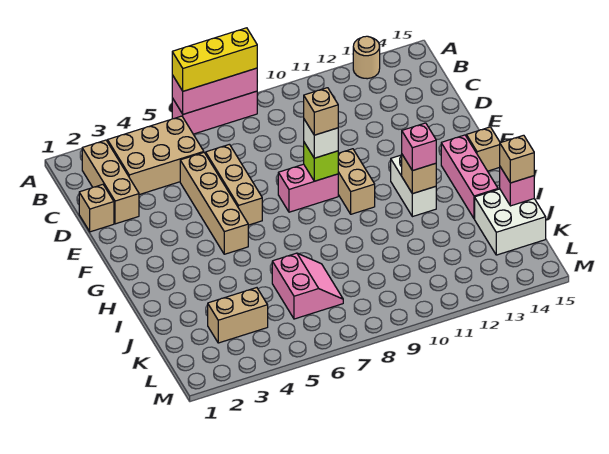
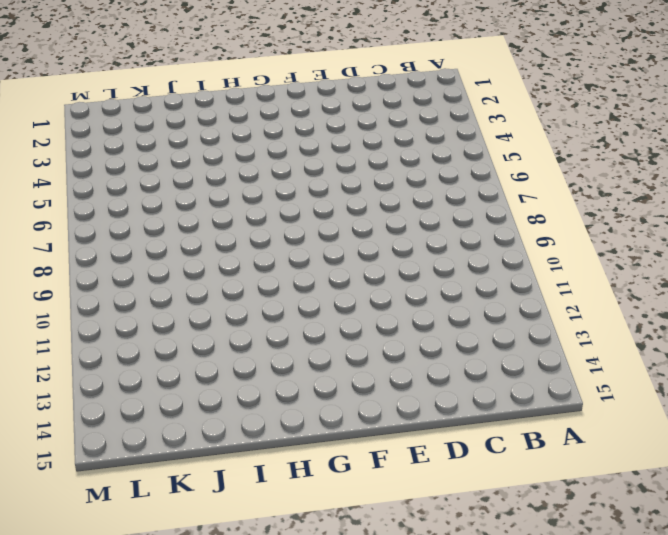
none -> pink brick A6:A8 level 1
none -> tan round brick A13 level 1
none -> tan brick B2:D2 level 1

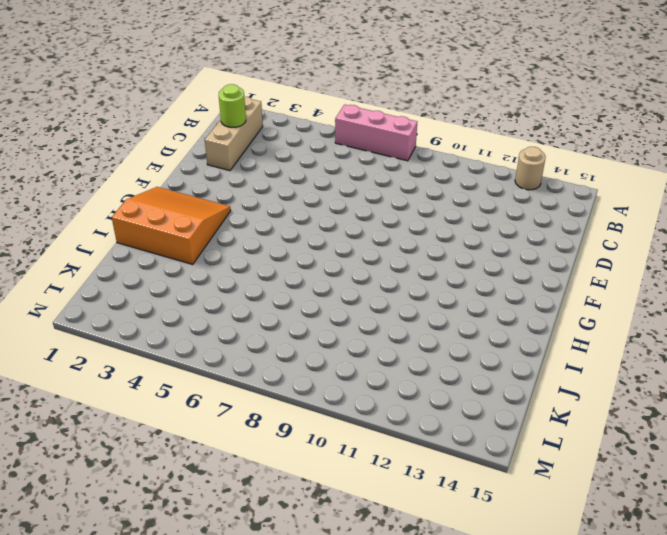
lime round brick C2 level 2 -> none
orange slope G1:I3 level 1 top I -> none
none -> tan brick B3:C5 level 1
none -> tan brick D1 level 1
none -> tan brick D5:G5 level 1

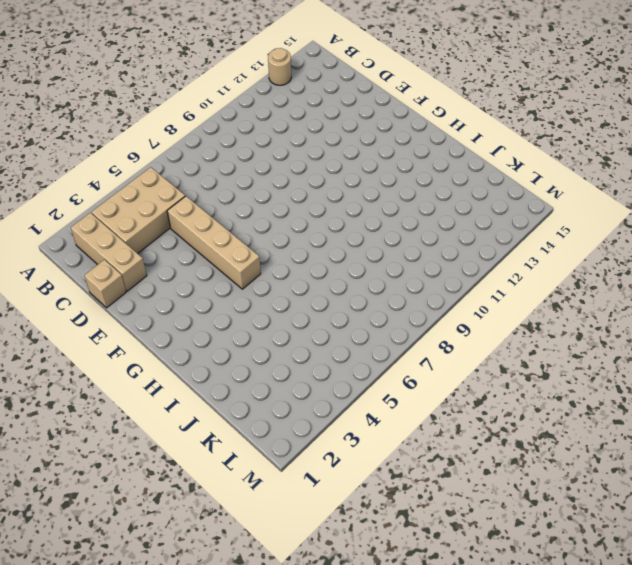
none -> pink brick A6:A8 level 1
none -> tan brick D6:F6 level 1
none -> pink brick F8:F9 level 1

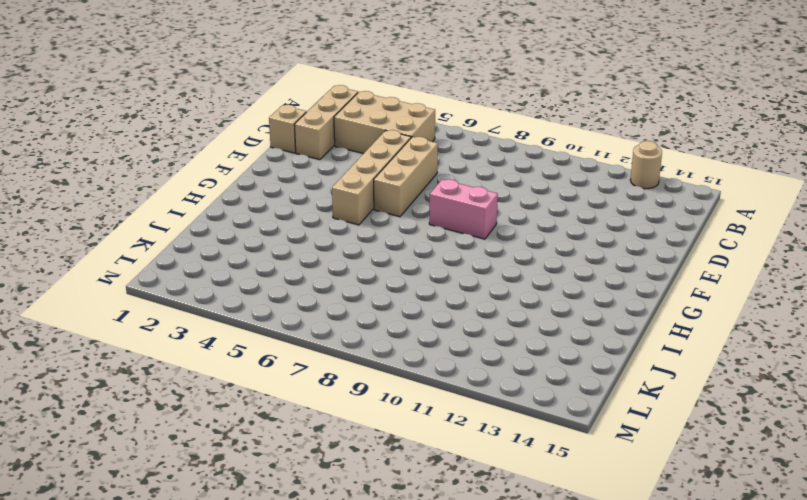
none -> pink brick A6:A8 level 1
none -> tan brick F10:G10 level 1
none -> white brick G12:H12 level 1

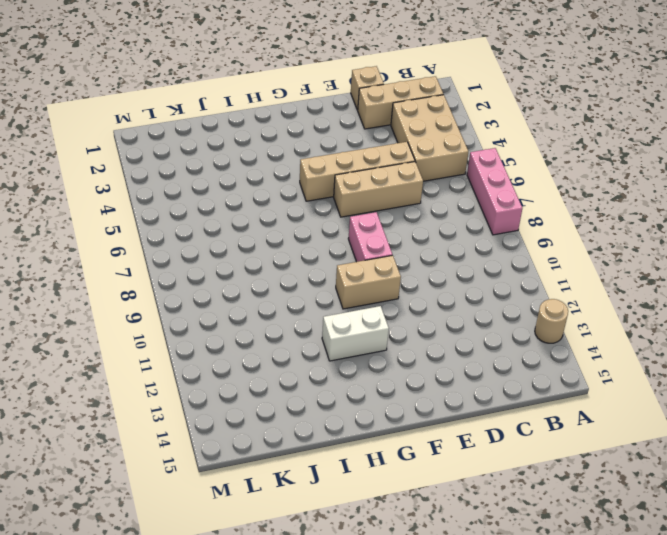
none -> pink brick G14:I14 level 1
none -> tan brick G15 level 1
none -> pink slope J6:K7 level 1 top 6

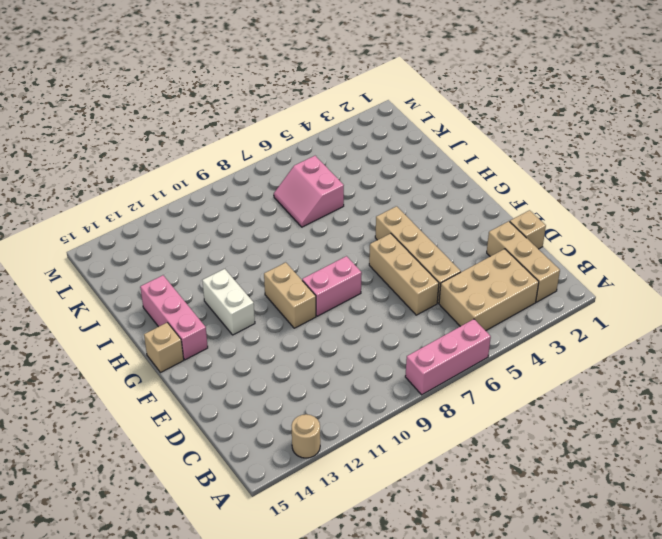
none -> white brick J14:K15 level 1
none -> tan brick K3:K4 level 1
none -> pink brick A6:A8 level 2

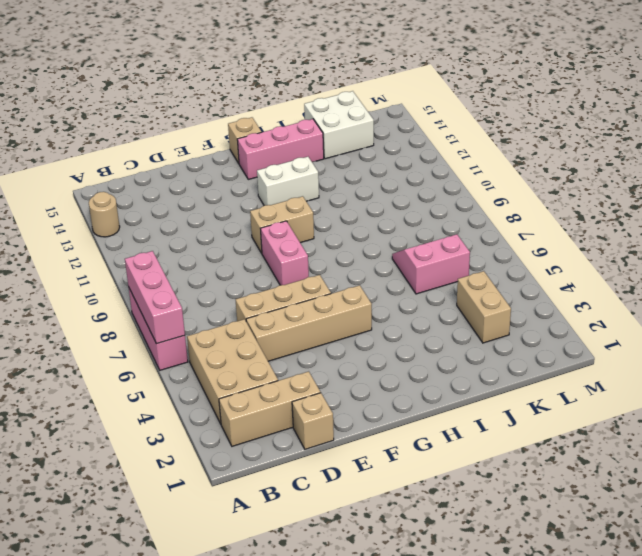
none -> lime brick F9 level 2
none -> tan brick H12 level 2
none -> pink brick J15 level 2

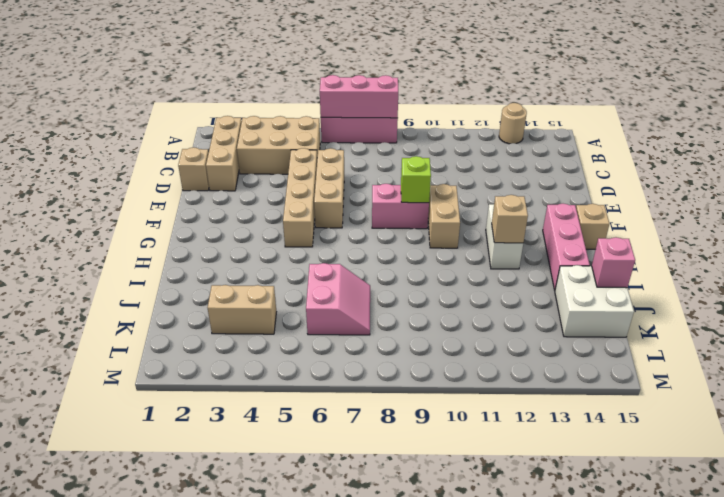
none -> yellow brick A6:A8 level 3
none -> white brick F9 level 3
none -> pink brick H12 level 3

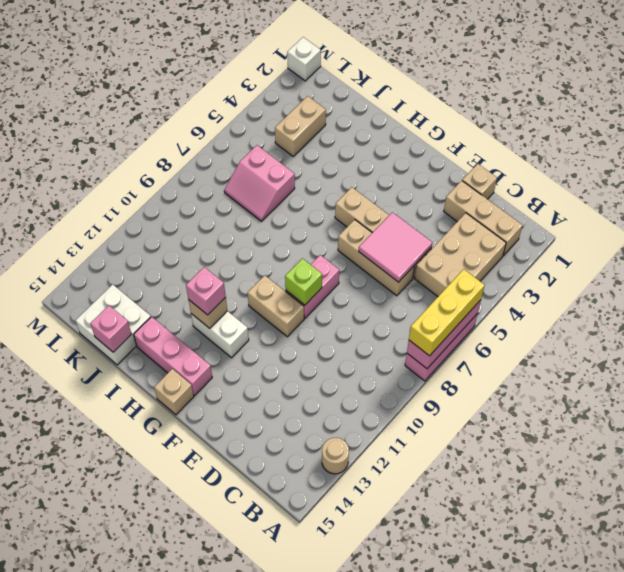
pink tile D5:E6 level 2 -> none
white brick M1 level 1 -> white brick F9 level 3
none -> tan brick J15 level 3
none -> tan brick F9 level 4

